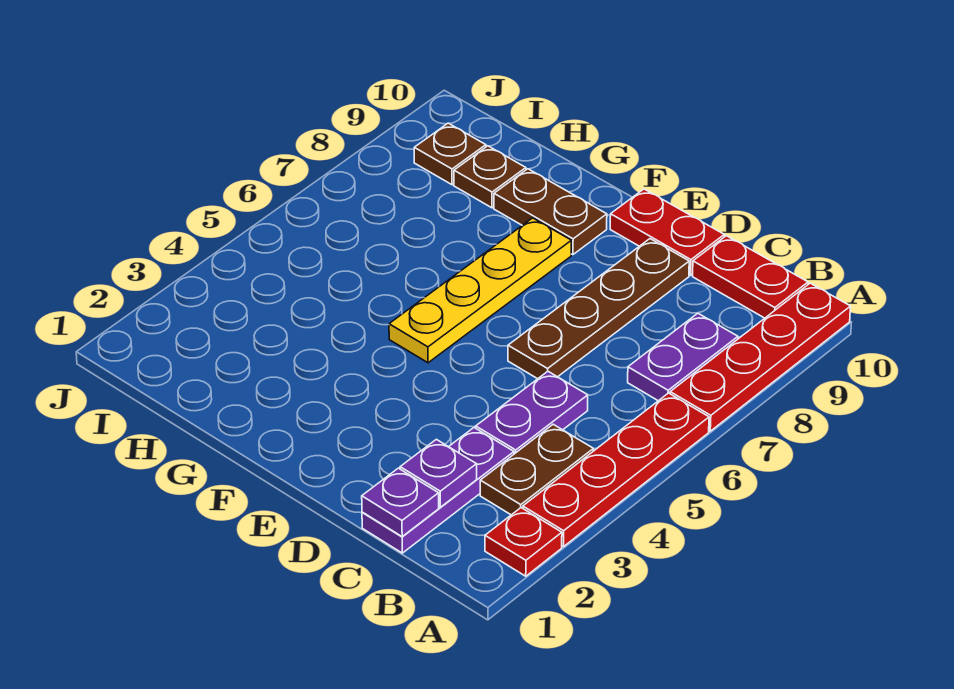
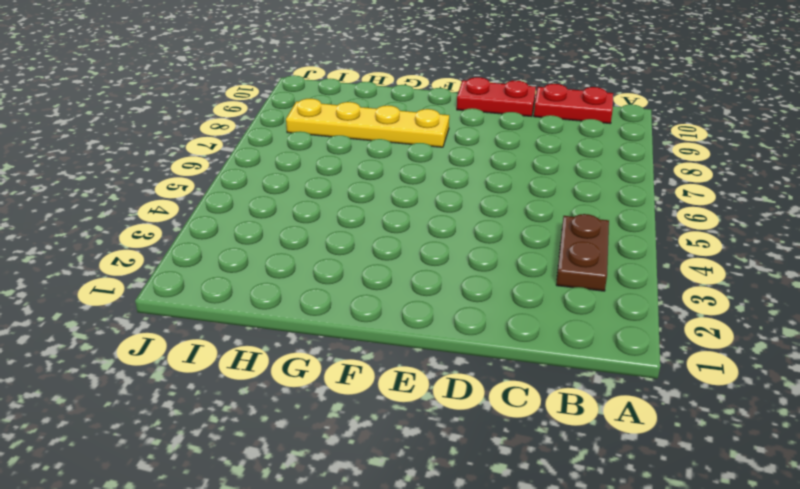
yellow plate F8:I8 level 1 -> yellow plate F5:F8 level 1
none -> red plate A2 level 1
none -> red plate A3:A6 level 1
none -> red plate A7:A10 level 1

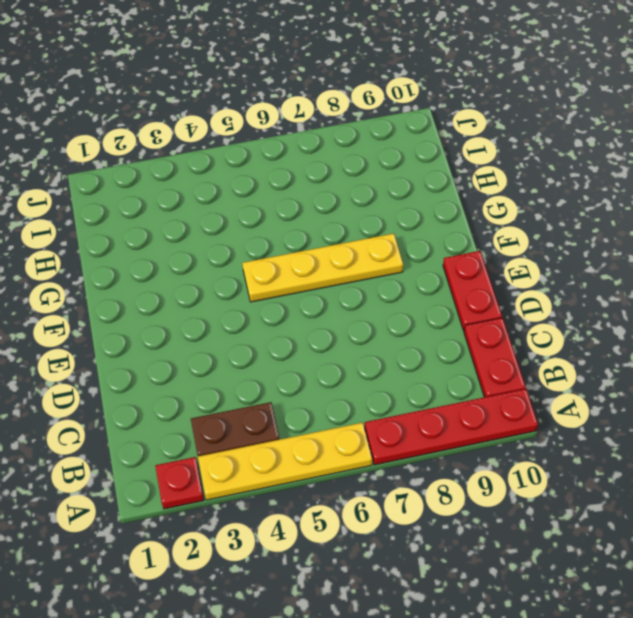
yellow plate A3:A6 level 1 -> red plate A3:A6 level 1
none -> purple plate B7:B8 level 1
none -> purple plate C1:C3 level 1
none -> purple plate C4:C5 level 1

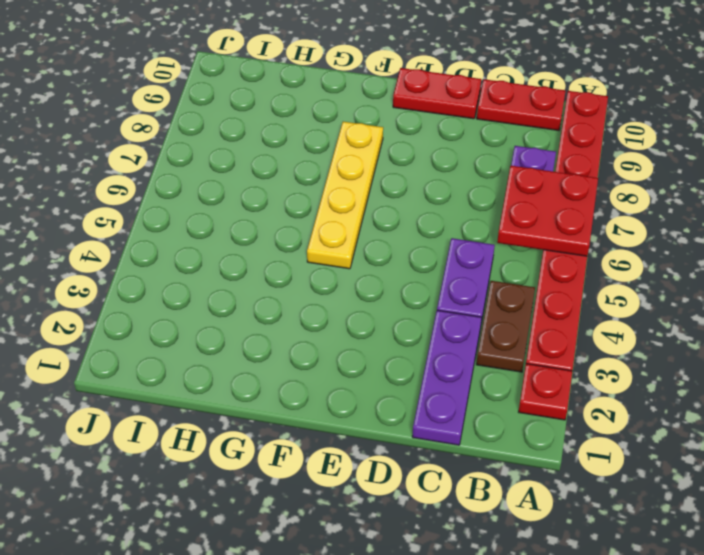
red plate A6:B7 level 2 -> none
none -> brown plate D6:D9 level 1
none -> brown plate F9:G9 level 1
none -> brown plate H9 level 1

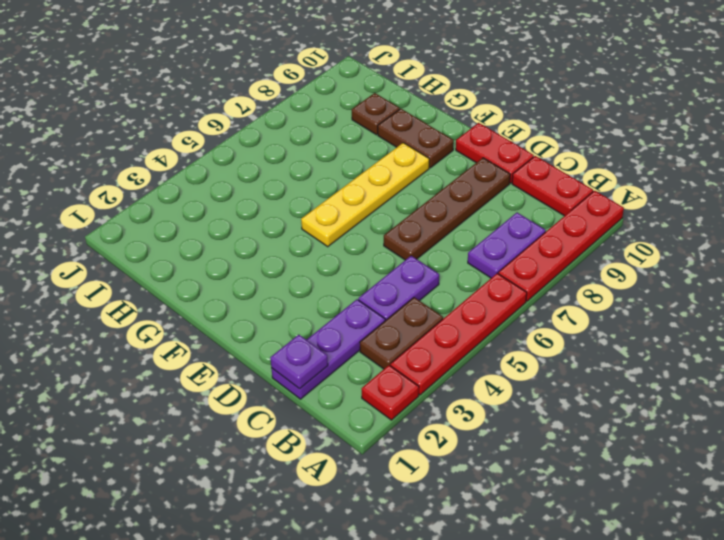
none -> brown plate I9 level 1
none -> purple plate C2 level 2

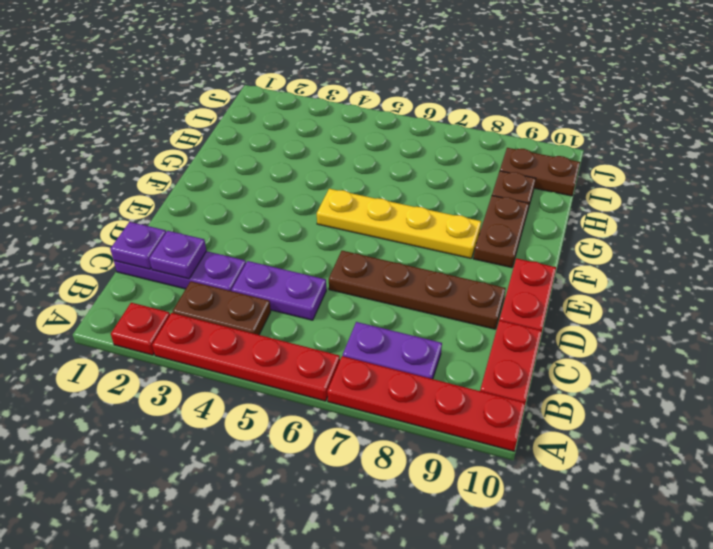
brown plate I9:I10 level 1 -> brown plate I9 level 1

